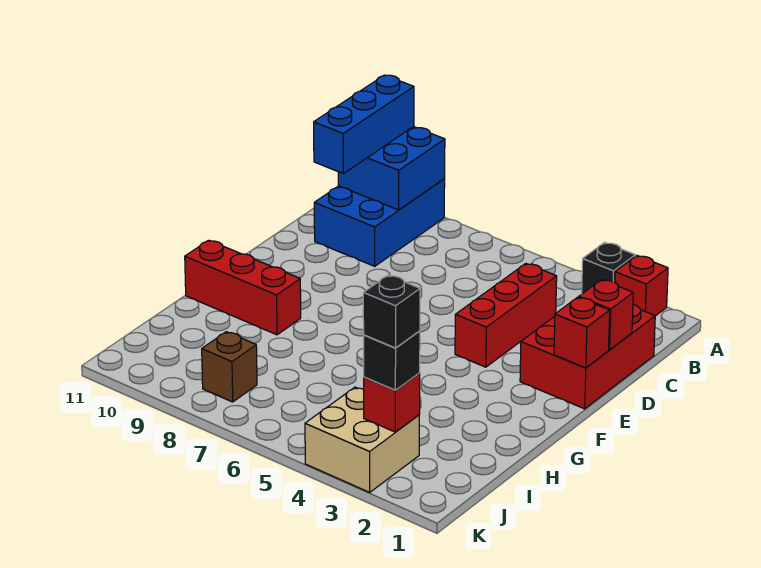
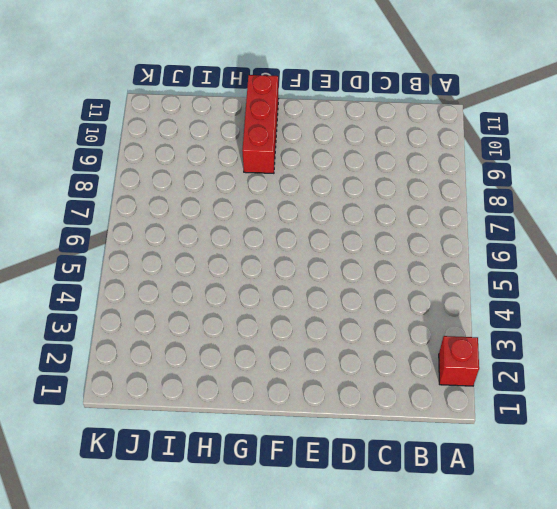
none -> black brick A3 level 1
none -> blue brick A9:C10 level 1
none -> red brick C1:E2 level 1

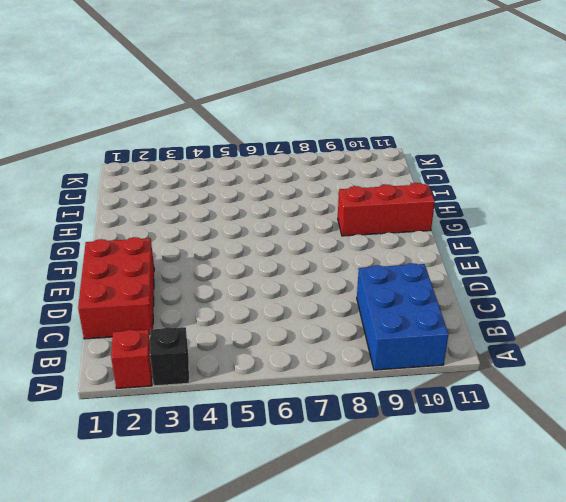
none -> red brick C4:E4 level 1
none -> tan brick J3:K4 level 1
none -> brown brick J8 level 1

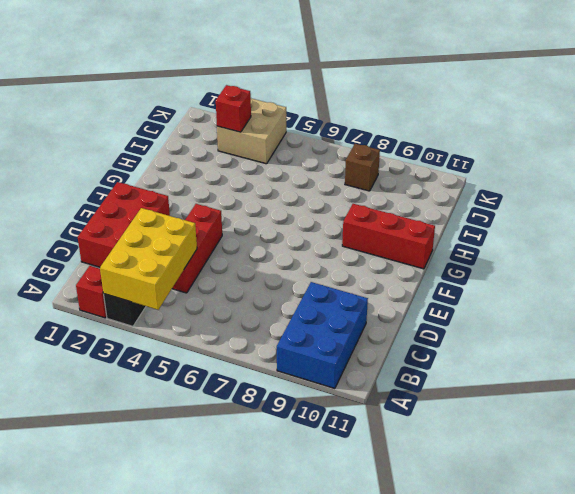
yellow brick A3:C4 level 2 -> none
none -> blue brick A9:B10 level 2
none -> red brick D1 level 2
none -> red brick E1 level 2

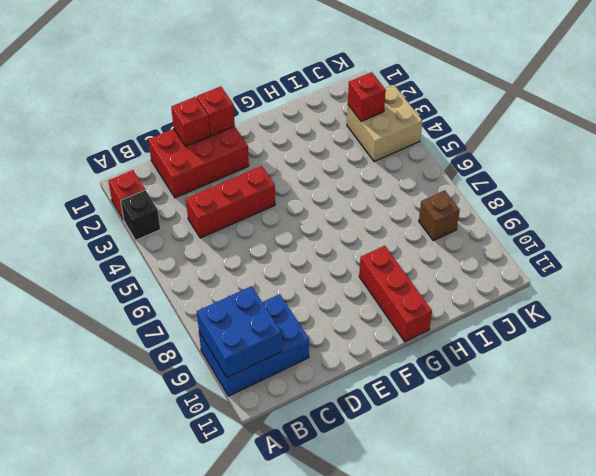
none -> blue brick A10:C10 level 3
none -> black brick J3 level 3
none -> black brick J3 level 4

